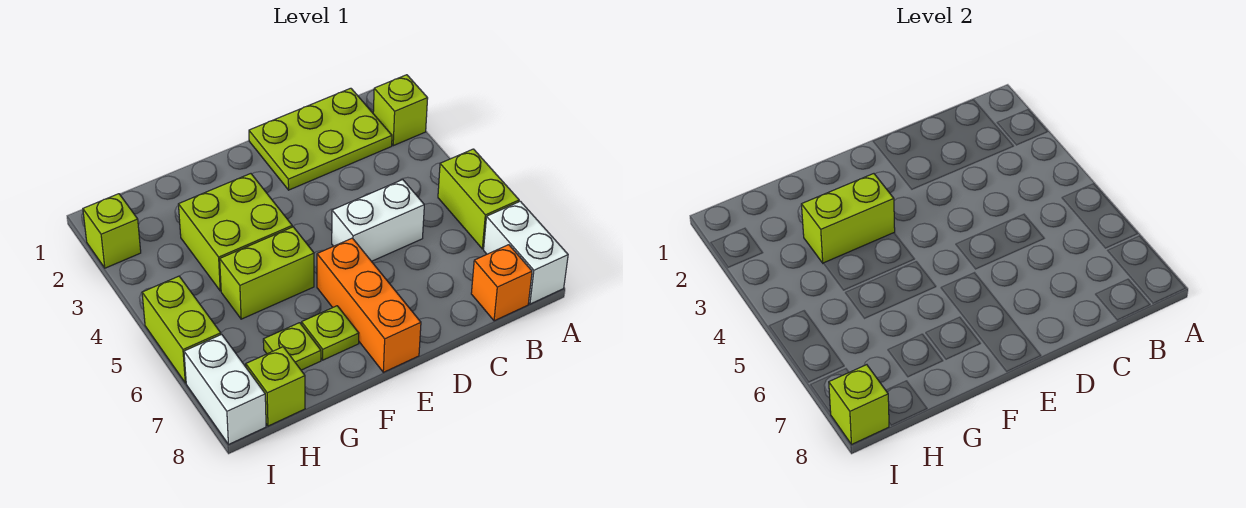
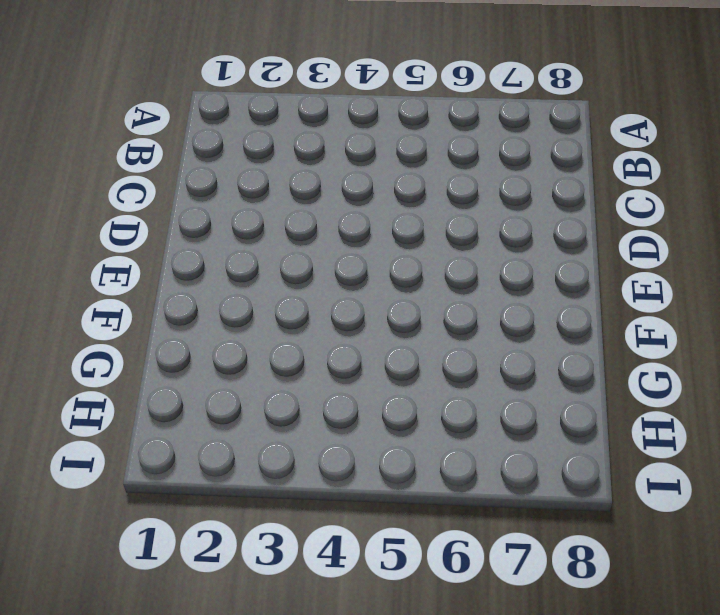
none -> lime brick A2 level 1
none -> lime brick A5:A6 level 1
none -> white brick A7:A8 level 1

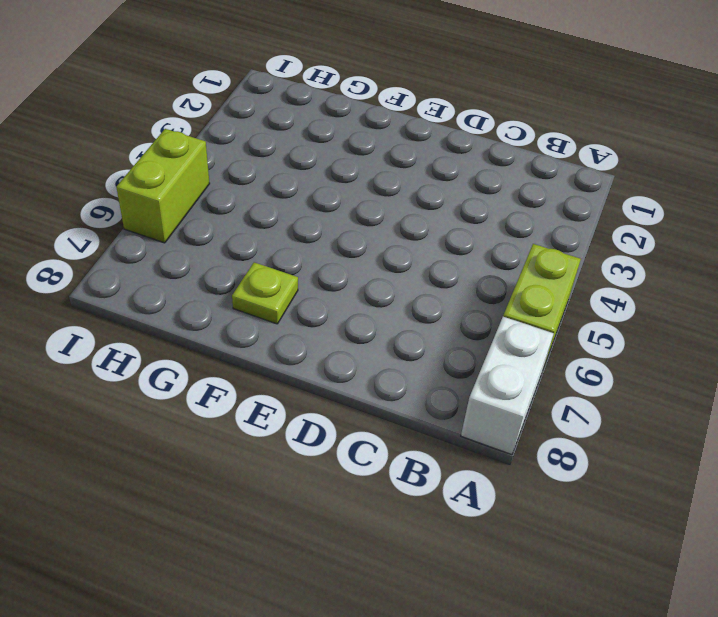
none -> lime brick A2 level 1
none -> lime plate B1:D2 level 1
none -> orange brick B8 level 1

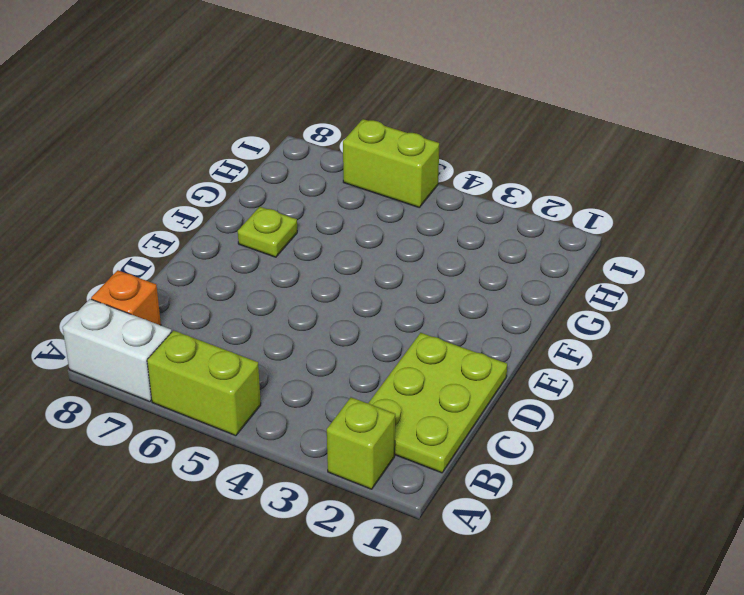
none -> white brick C5:D5 level 1
none -> orange brick E6:E8 level 1
none -> lime brick F3:G4 level 1

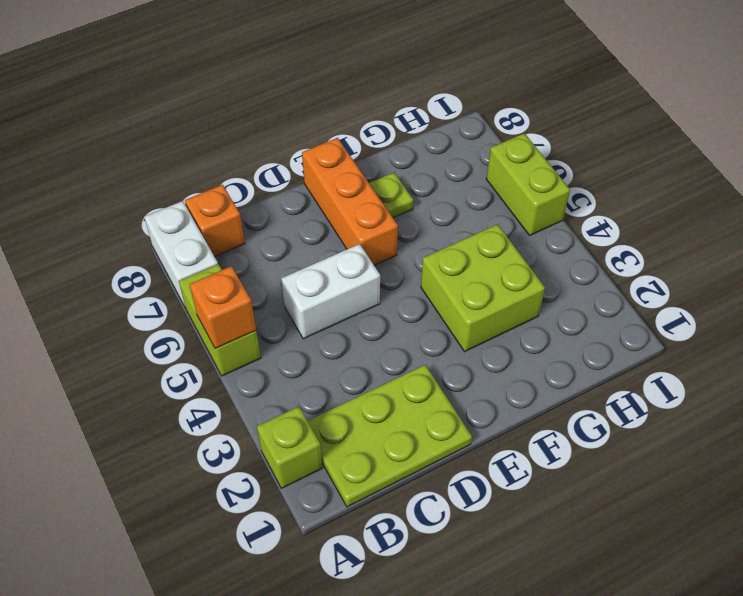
orange brick A5 level 2 -> none
none -> lime brick F5:G5 level 1
none -> lime plate G7 level 1
none -> lime brick H8 level 1

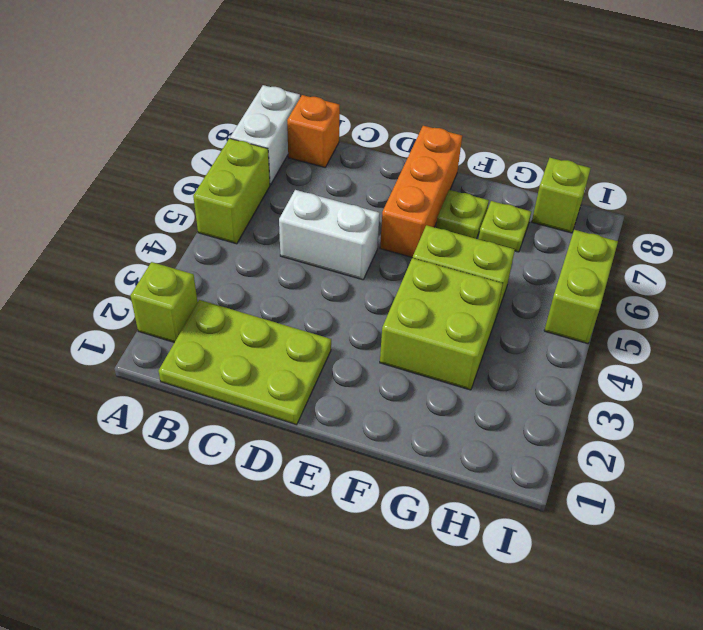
none -> lime brick I2 level 1
none -> white brick I7:I8 level 1
none -> lime brick F3:G3 level 2

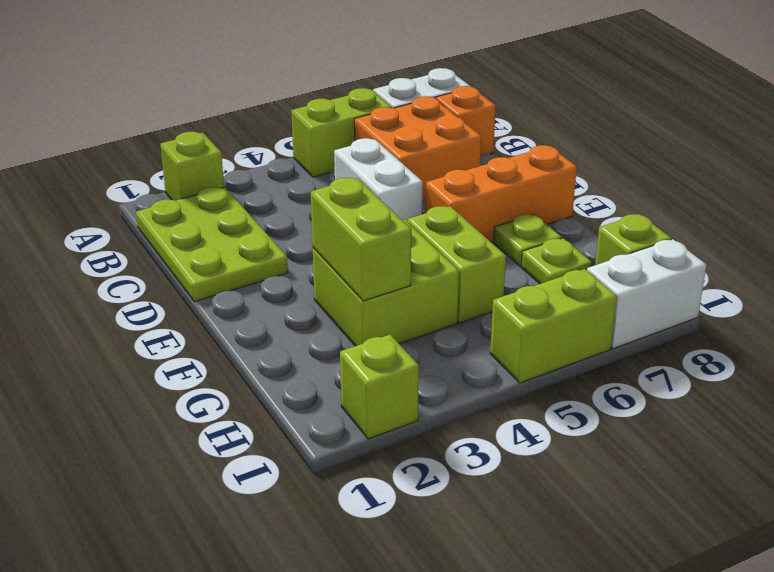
orange brick B6:C7 level 1 -> none
none -> lime brick I8 level 2

